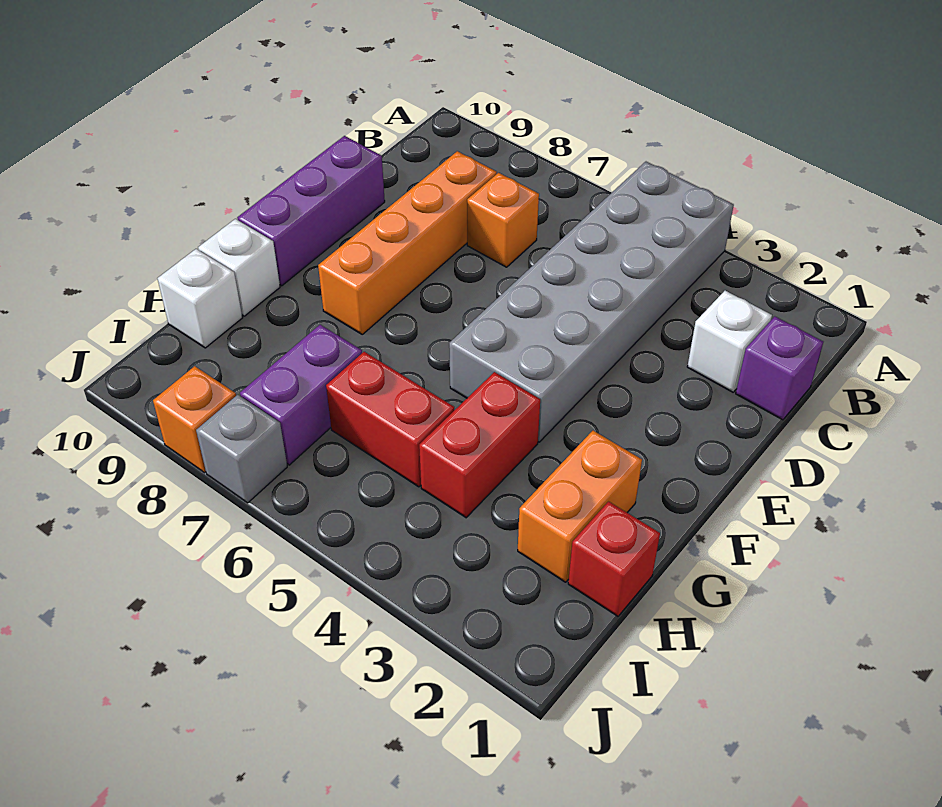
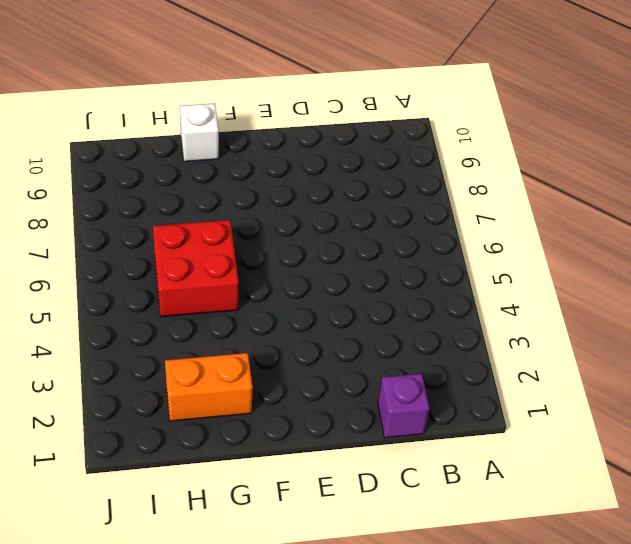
red brick G5:H6 level 1 -> red brick H5:H6 level 1
none -> grey brick A4:F5 level 1
none -> white brick C2 level 1
none -> orange brick C7 level 1

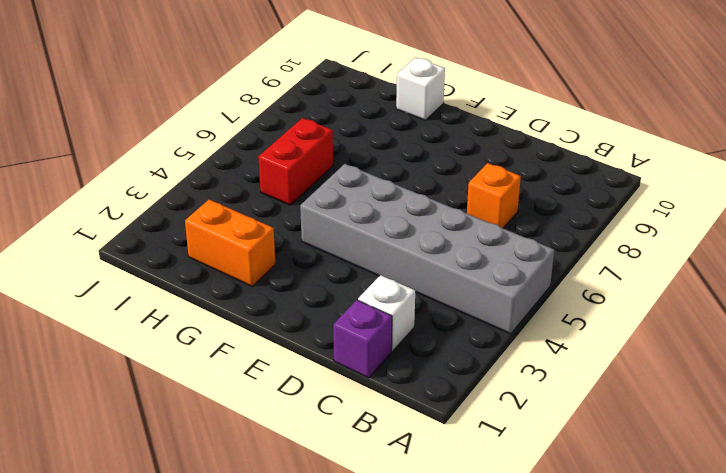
none -> orange brick C8:F8 level 1
none -> purple brick D10:F10 level 1
none -> red brick G4:H4 level 1

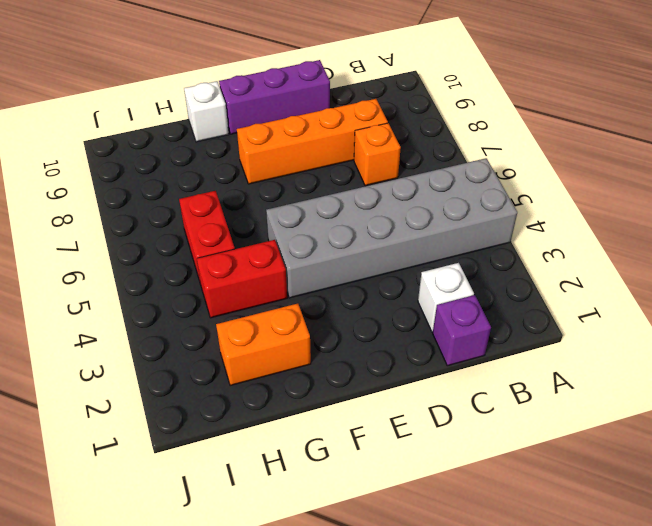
none -> red brick H1 level 1
none -> purple brick H7:I7 level 1
none -> white brick H10 level 1

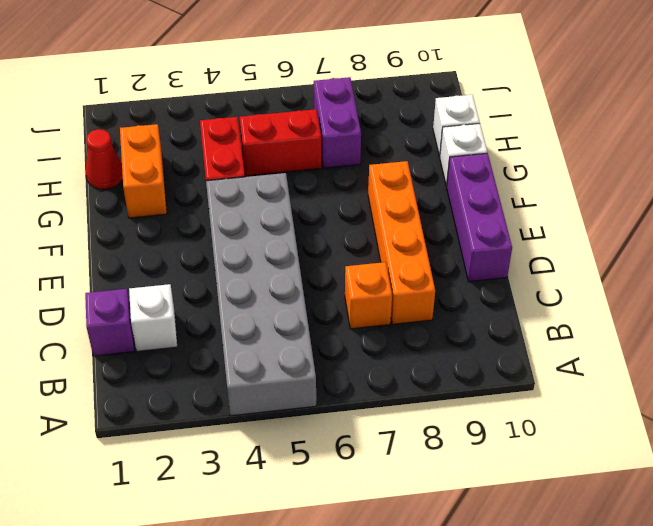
red cone H1 level 1 -> red brick H1 level 1
none -> grey brick J7 level 1
none -> orange brick J8 level 1

